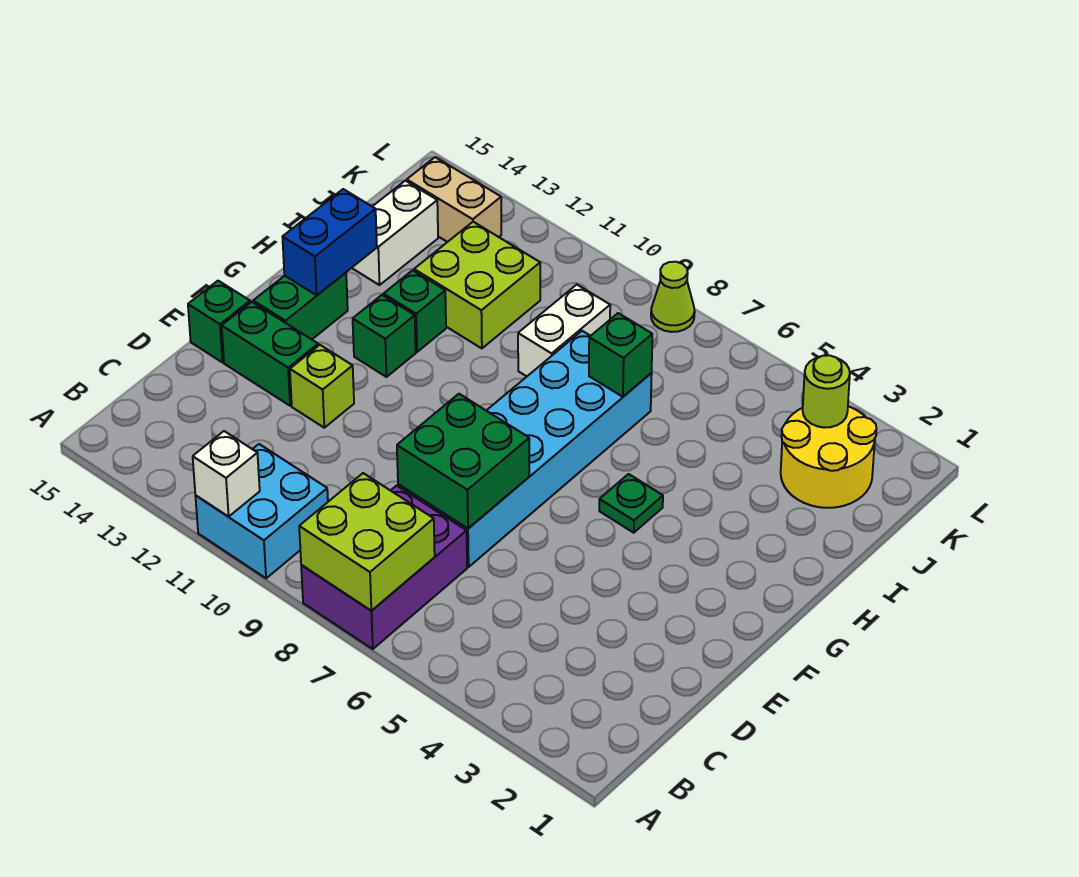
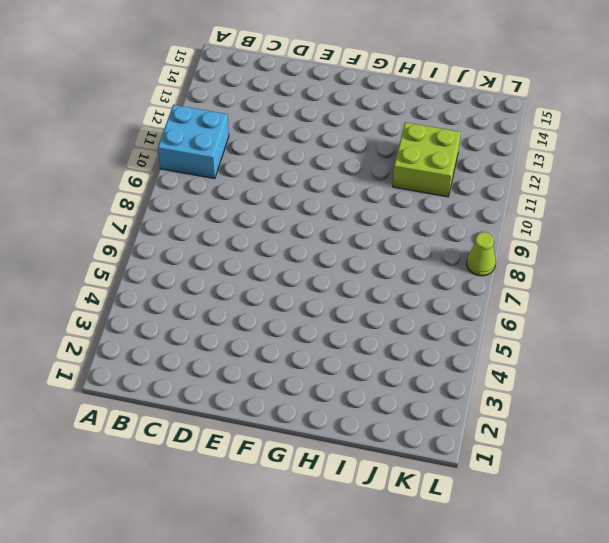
none -> purple brick A7:C8 level 1
none -> cyan brick D7:I8 level 1
none -> lime brick E12 level 1

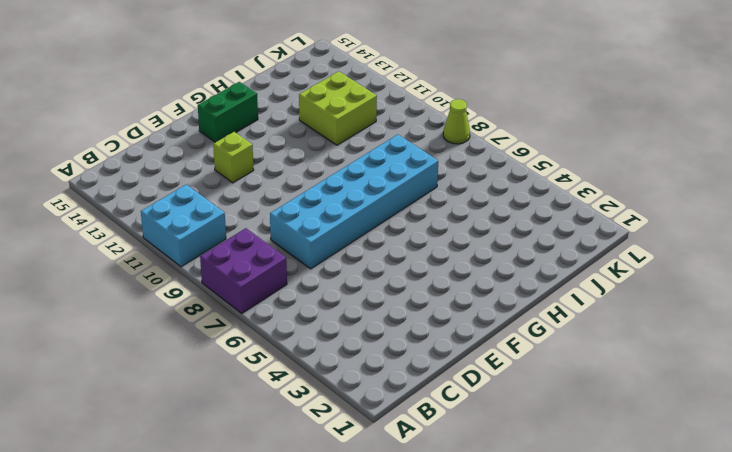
purple brick A7:B8 level 1 -> purple brick A7:C8 level 1
none -> green brick E13:E14 level 1
none -> green brick E15 level 1
none -> green plate G5 level 1

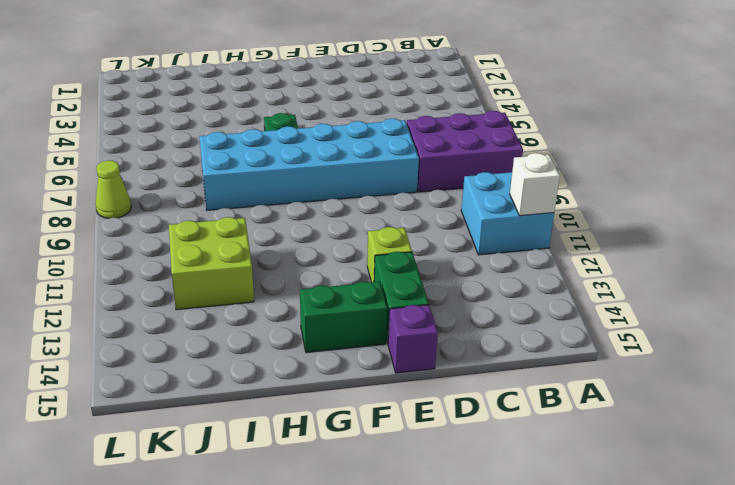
purple brick E15 level 1 -> green brick E15 level 1
none -> green brick G12 level 1
none -> green brick H12 level 1
none -> white brick I9:J9 level 1

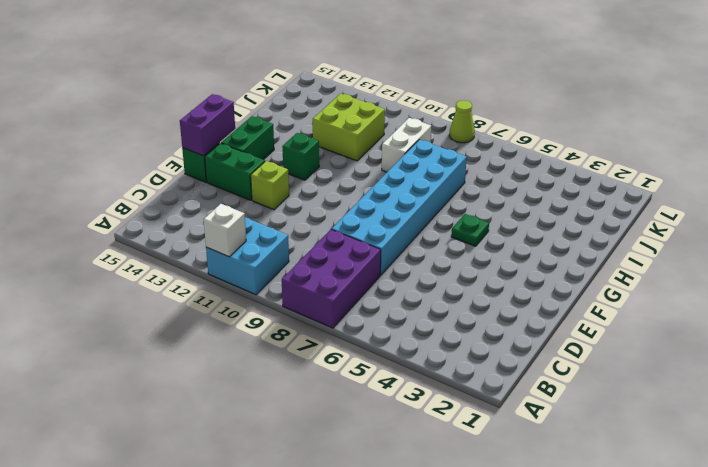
purple brick E15:F15 level 2 -> none
none -> green brick H12 level 1
none -> white brick I14:J14 level 1
none -> yellow round brick J2:K3 level 1

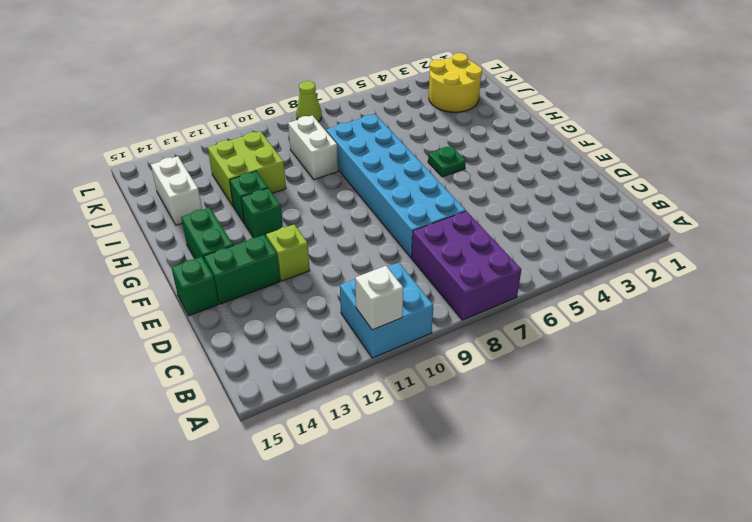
none -> tan brick K13:K14 level 1
none -> lime brick A7:B8 level 2
none -> green brick D7:E8 level 2

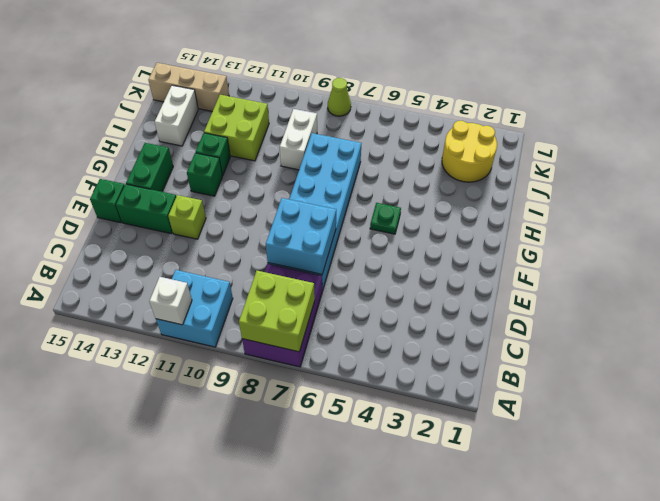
cyan brick D7:E8 level 2 -> green brick D7:E8 level 2
tan brick K13:K15 level 1 -> tan brick K13:K14 level 1
none -> blue brick G14:H14 level 2
none -> green brick I7 level 2
none -> lime round brick K3 level 2

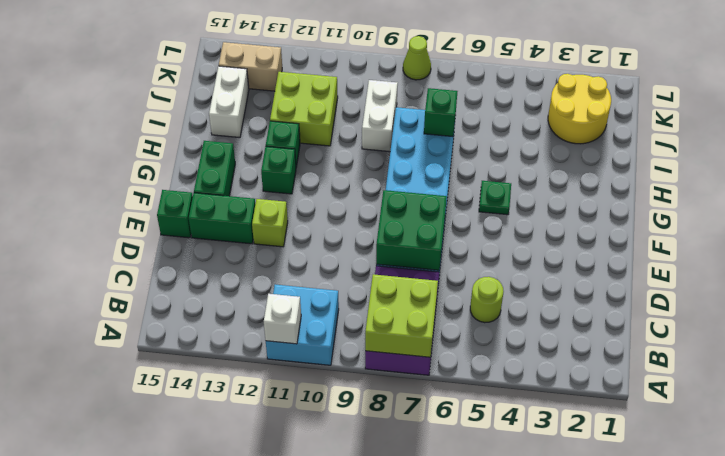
lime round brick C5 level 1 -> lime round brick K3 level 2
none -> blue brick G14:H14 level 2

